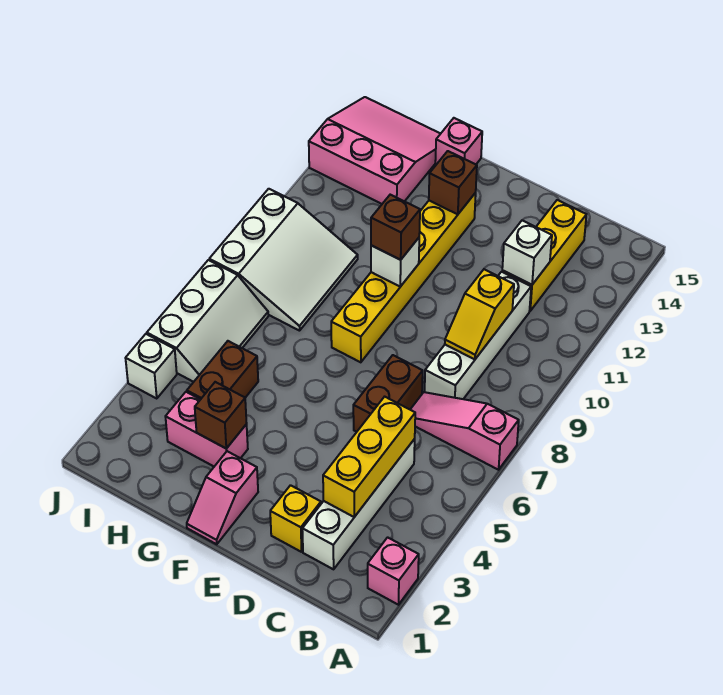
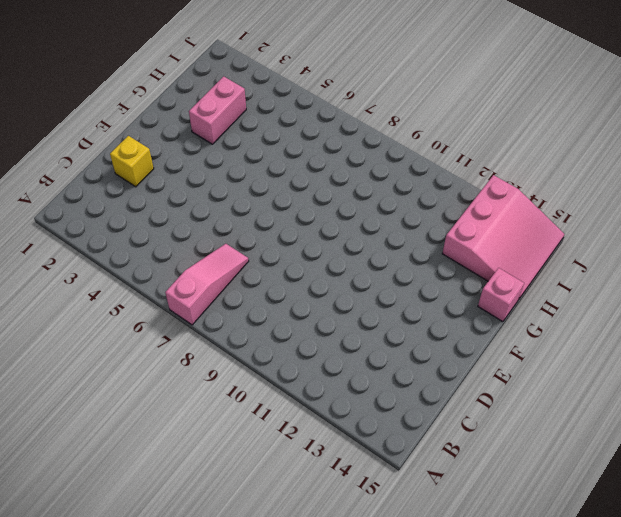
none -> pink brick A2 level 1
none -> white brick C2:C5 level 1
none -> white brick C8:C11 level 1

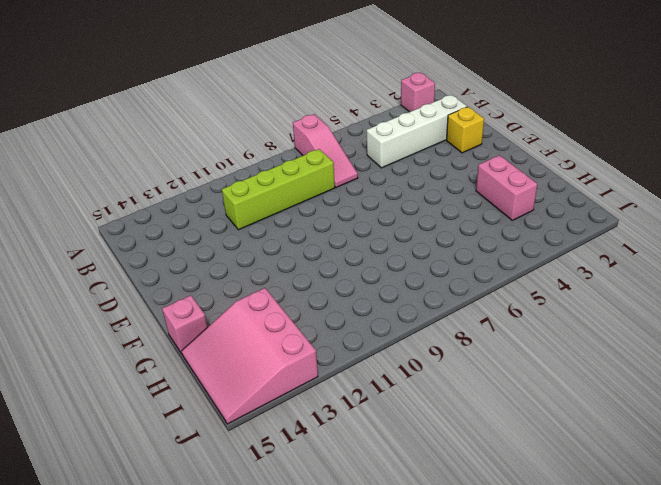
lime brick C8:C11 level 1 -> white brick C8:C11 level 1
none -> yellow brick C12:C14 level 1
none -> brown brick D6:D7 level 1
none -> pink slope F1:F2 level 1 top 2

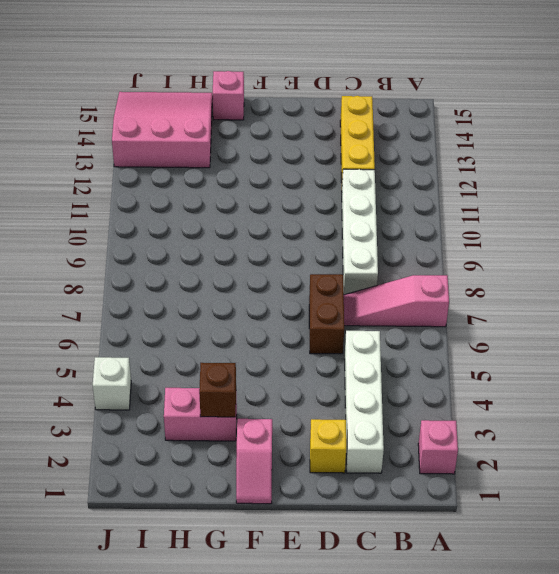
none -> yellow brick F8:F13 level 1
none -> brown brick H4:H5 level 1
none -> white slope H8:J10 level 1 top J

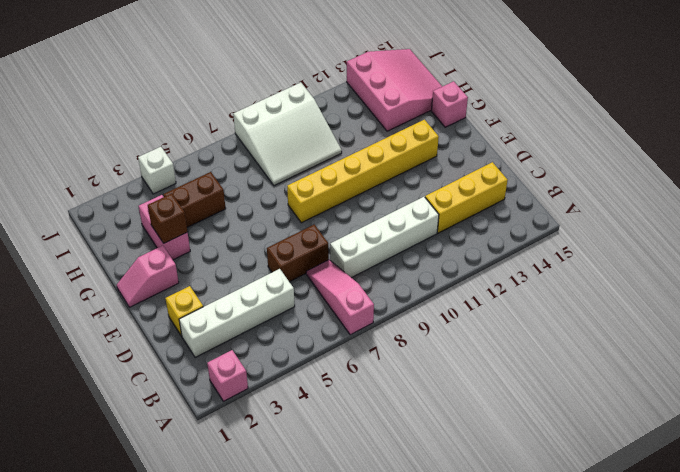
none -> white slope I5:J7 level 1 top J
none -> yellow brick C3:C5 level 2
none -> yellow slope C9:C10 level 2 top 10

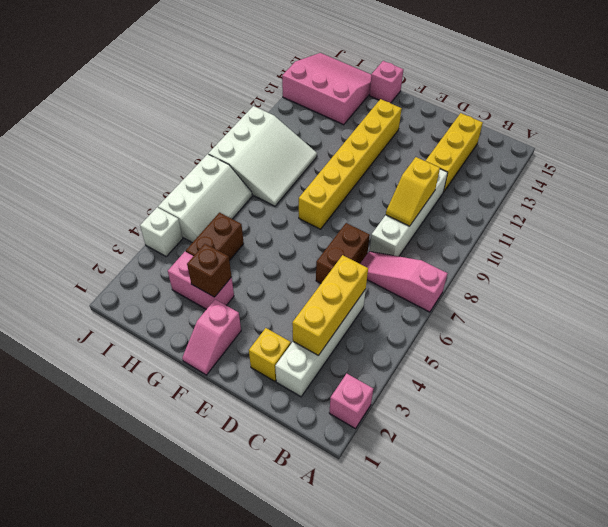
none -> white brick C12 level 2
none -> white brick F10 level 2
none -> brown brick F13 level 2

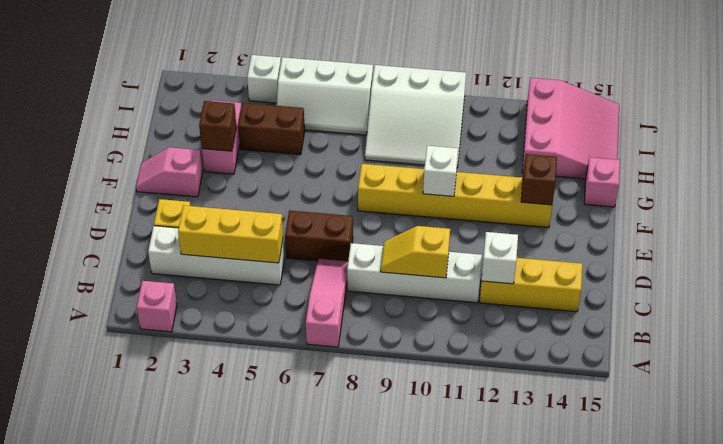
none -> brown brick F10 level 3

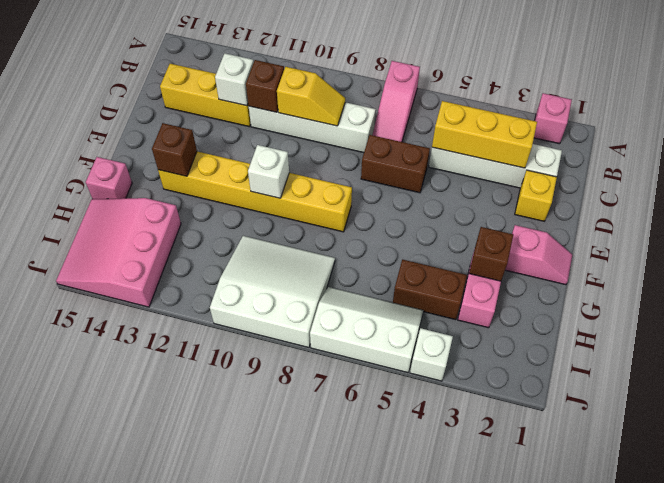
brown brick C11 level 2 -> brown brick F10 level 3

